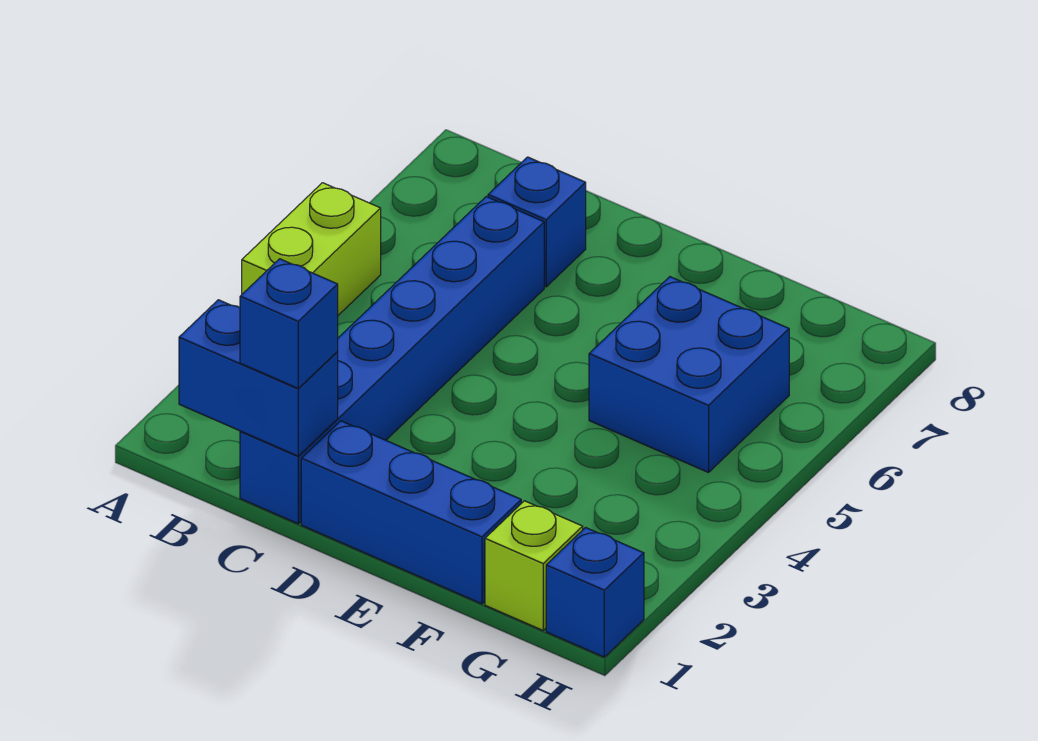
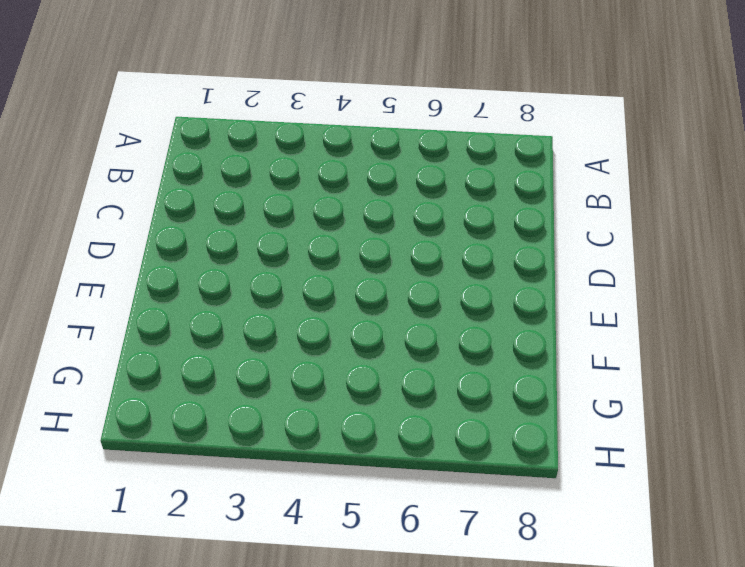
none -> lime brick A4:A5 level 1
none -> blue brick C1:C6 level 1

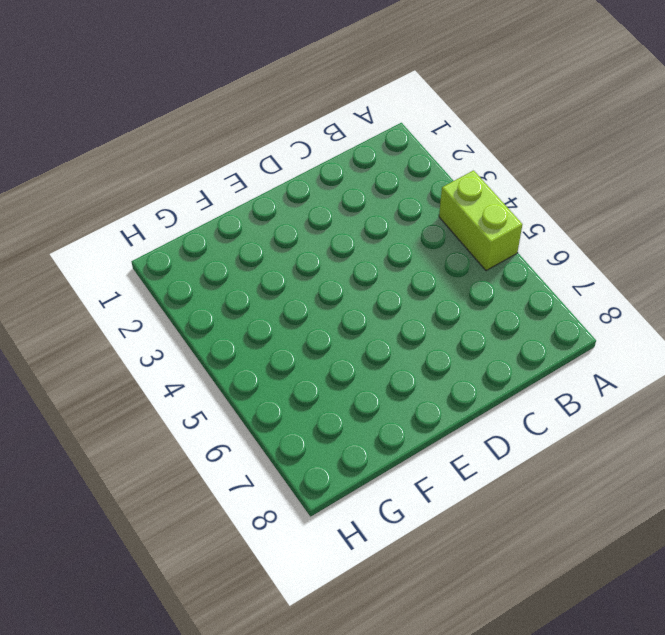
none -> blue brick C1:C6 level 1
none -> blue brick C7 level 1

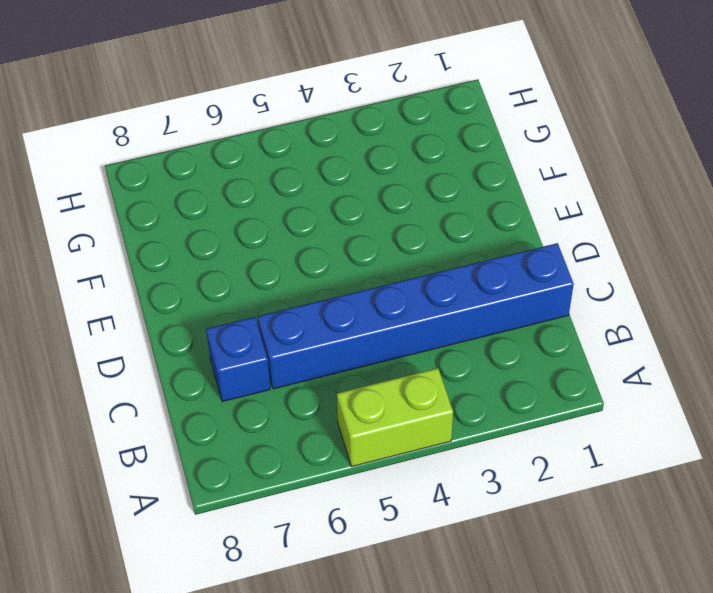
none -> blue brick D1:F1 level 1
none -> blue brick F5:G6 level 1

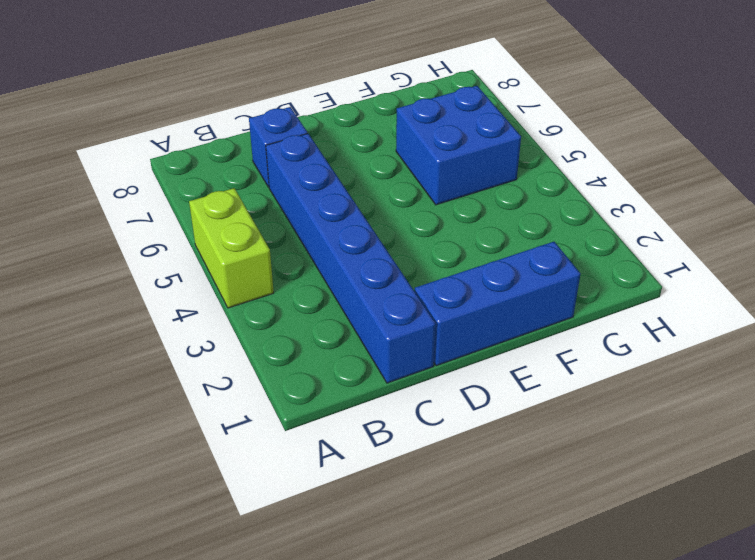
none -> lime brick G1 level 1
none -> blue brick H1 level 1

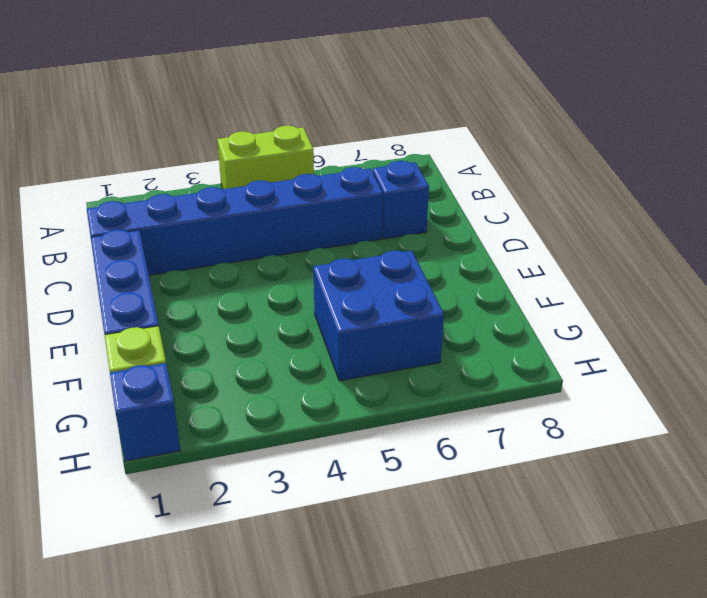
none -> blue brick B1:C1 level 2
none -> blue brick C1 level 3

